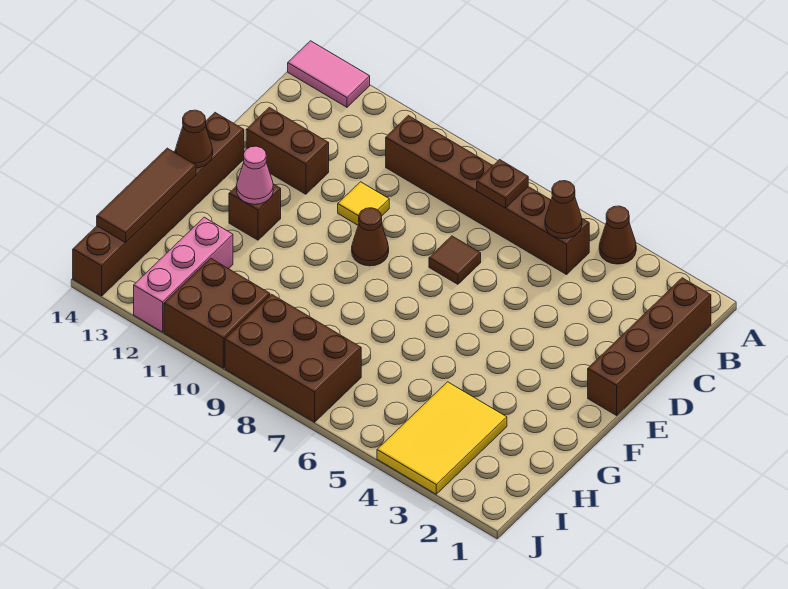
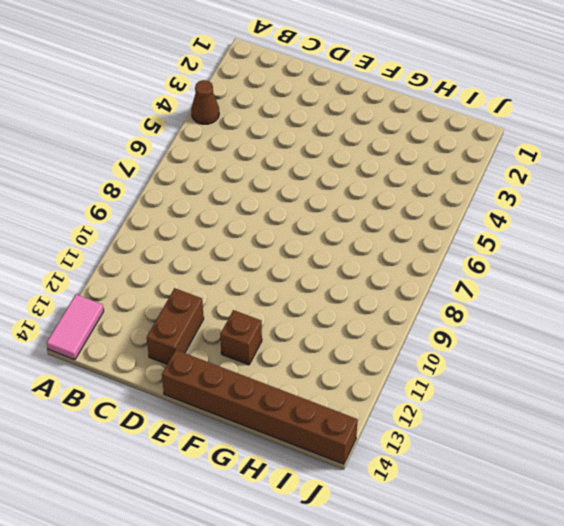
none -> brown brick B1:E1 level 1
none -> brown brick B5:B10 level 1
none -> brown tile D7 level 1

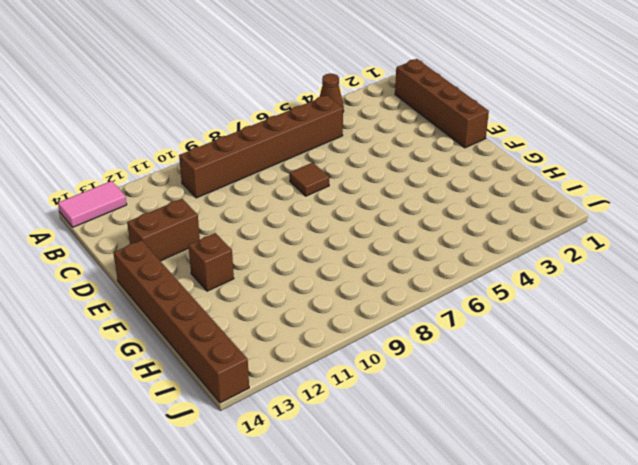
none -> yellow tile D10 level 1
none -> brown cone E9 level 1
none -> yellow tile H3:J4 level 1

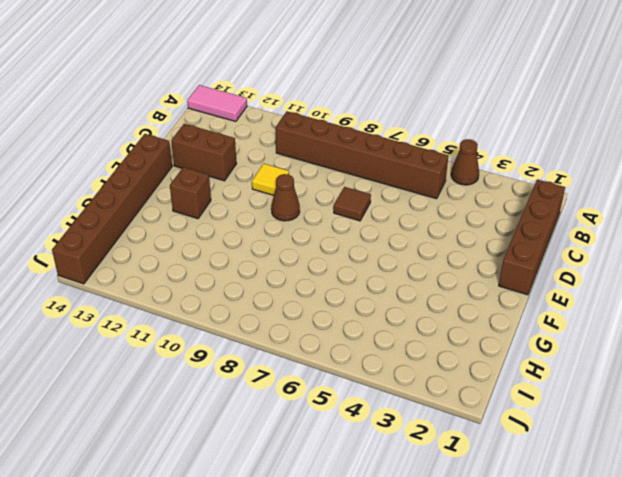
none -> yellow tile H3:J4 level 1
none -> pink brick H12:J12 level 1
none -> brown brick I7:J9 level 1

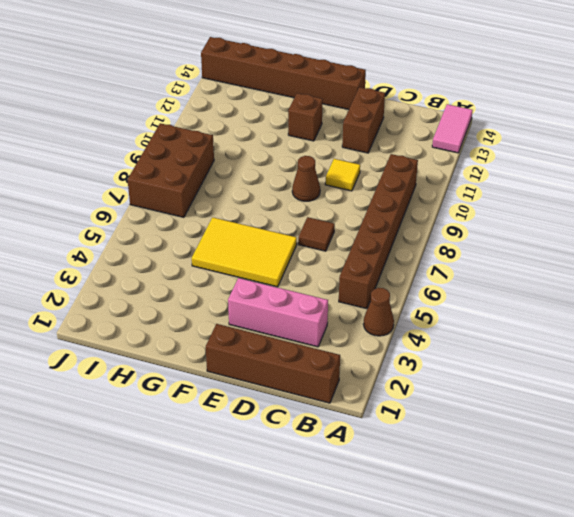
pink brick C3:E3 level 1 -> pink brick H12:J12 level 1
yellow tile E5:G6 level 1 -> yellow tile H3:J4 level 1
none -> brown brick I10:J11 level 1
none -> brown cone B5 level 2
none -> brown plate B7 level 2

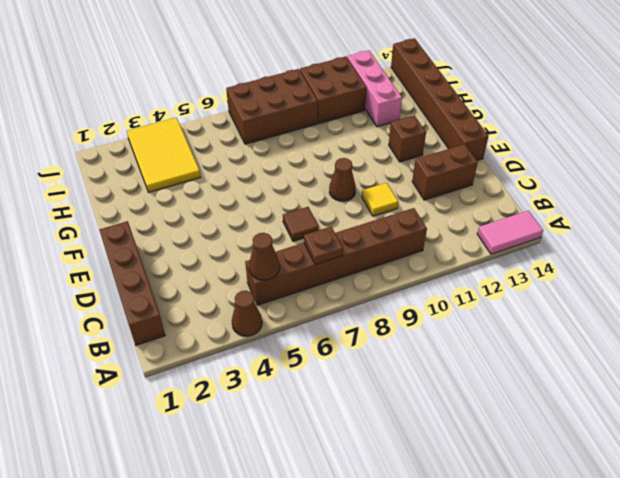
none -> pink cone F12 level 2
none -> brown cone F14 level 2
none -> brown tile G14:I14 level 2

